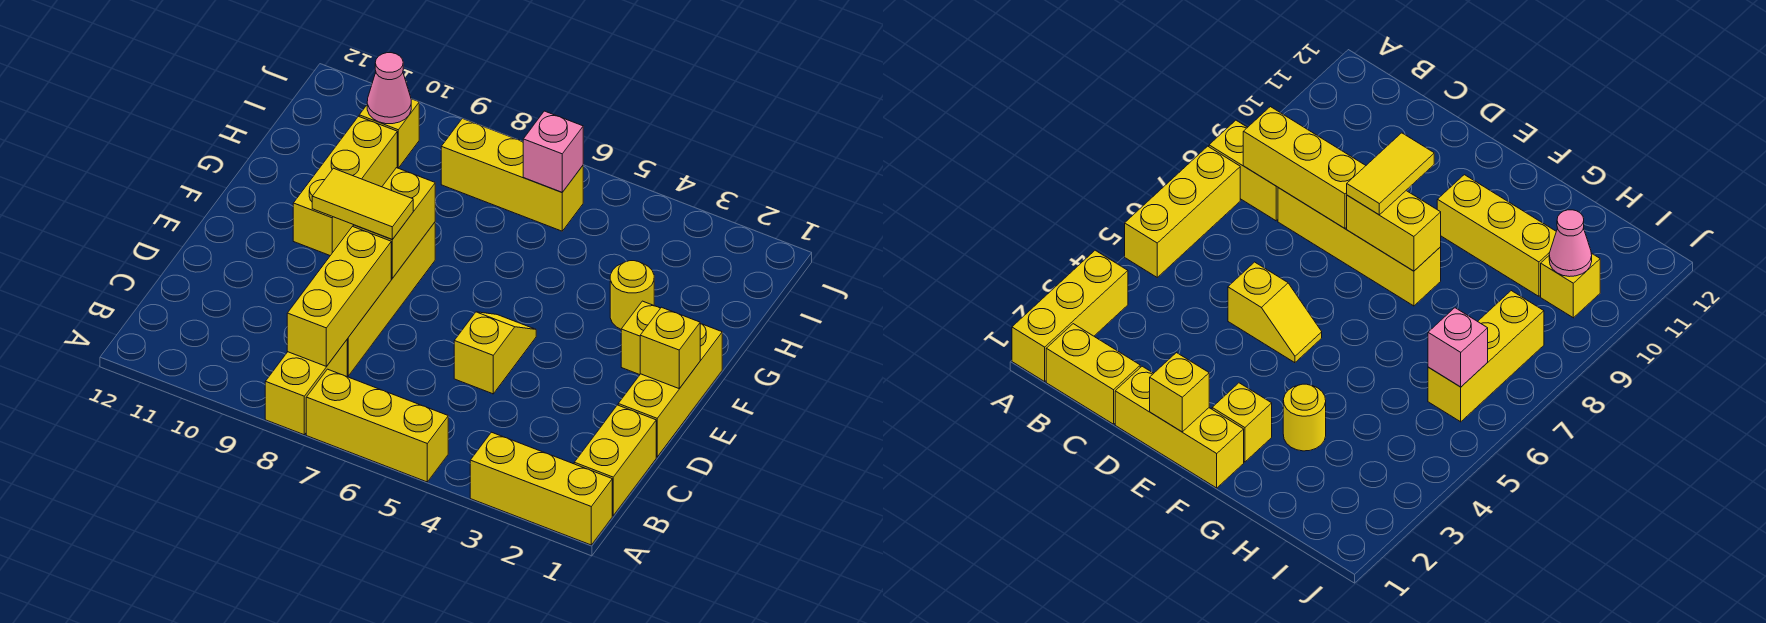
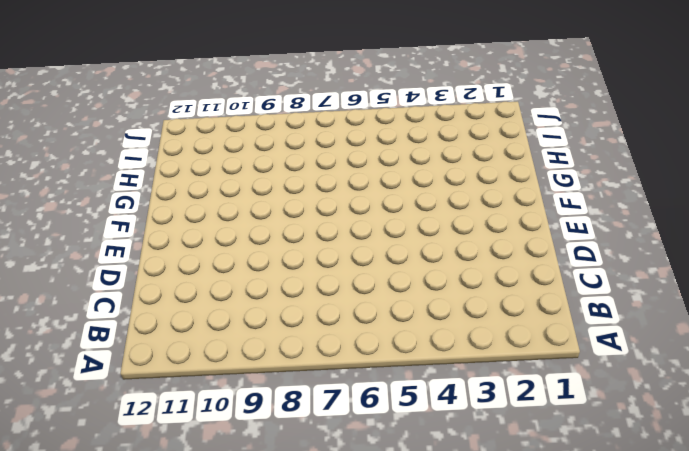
none -> yellow brick A1:A3 level 1
none -> yellow brick A5:A7 level 1
none -> yellow brick A8:B8 level 1

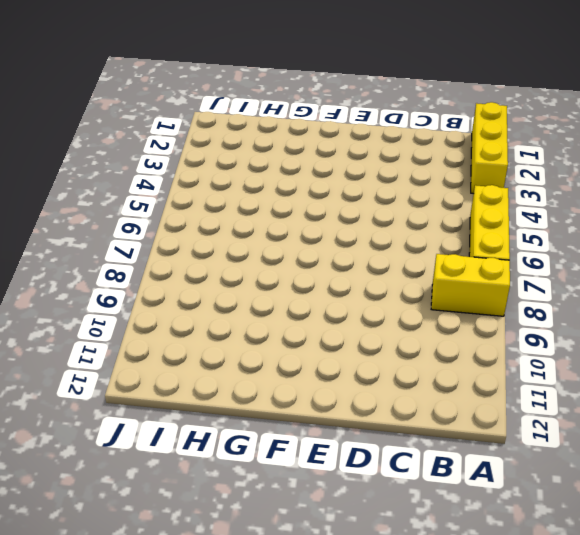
none -> yellow brick B1:C1 level 1
none -> yellow brick C8:F8 level 1
none -> yellow brick D1:F1 level 1

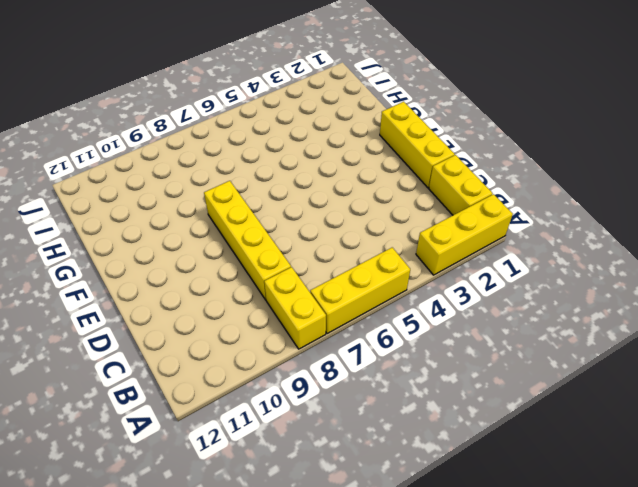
none -> yellow slope D5:E5 level 1 top D
none -> yellow brick F2 level 1
none -> yellow brick F10:H10 level 1

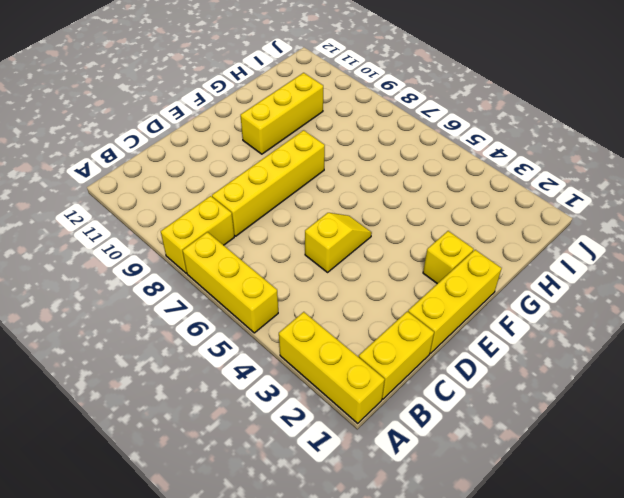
none -> yellow round brick G3 level 1
none -> yellow brick I6:I8 level 1
none -> yellow brick I10 level 1

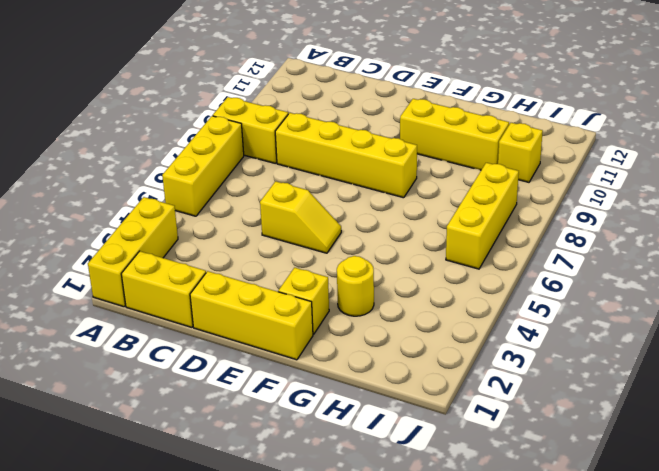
none -> yellow brick B8:D8 level 2
none -> yellow brick E1 level 2
none -> yellow brick E8:F8 level 2

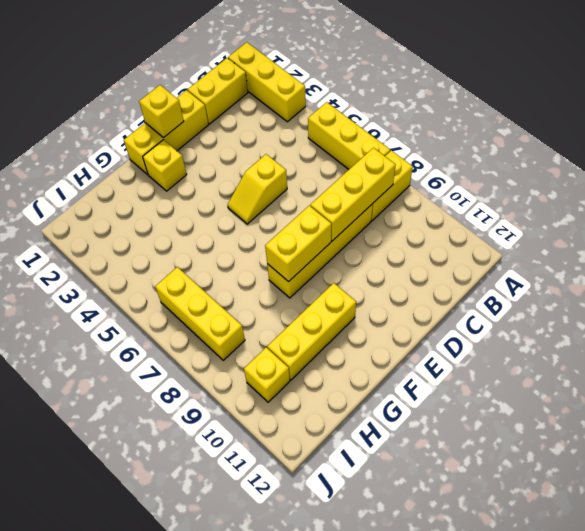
none -> yellow round brick G3 level 1
none -> pink brick I6 level 2
none -> pink cone I10 level 2

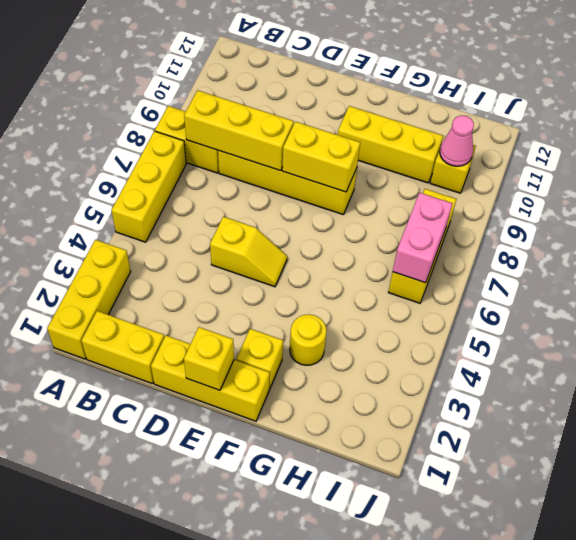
pink brick I6:I7 level 2 -> pink brick I6 level 2
none -> yellow tile E8:E9 level 3

